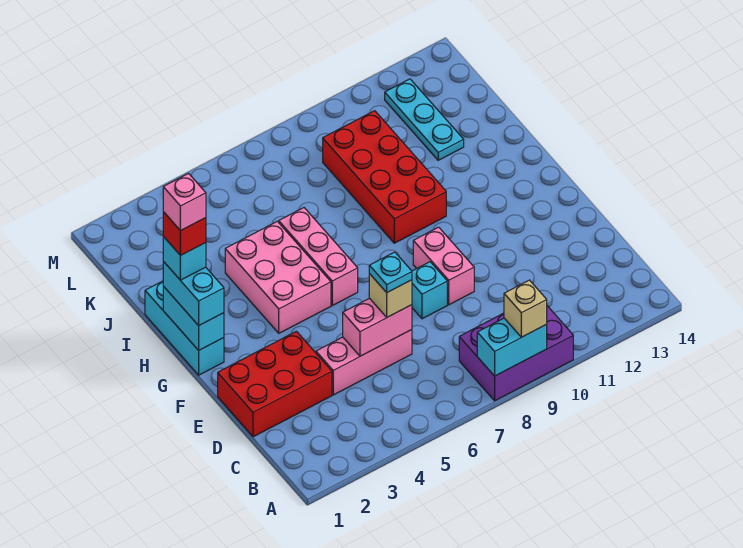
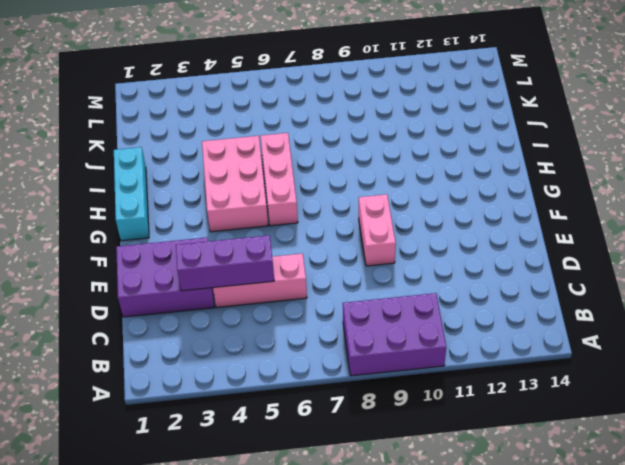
purple brick D1:E3 level 1 -> red brick D1:E3 level 1
purple brick D3:D5 level 2 -> pink brick D5:D6 level 2
none -> cyan brick E8 level 1
none -> red brick H9:K10 level 1
none -> cyan plate J12:L12 level 1

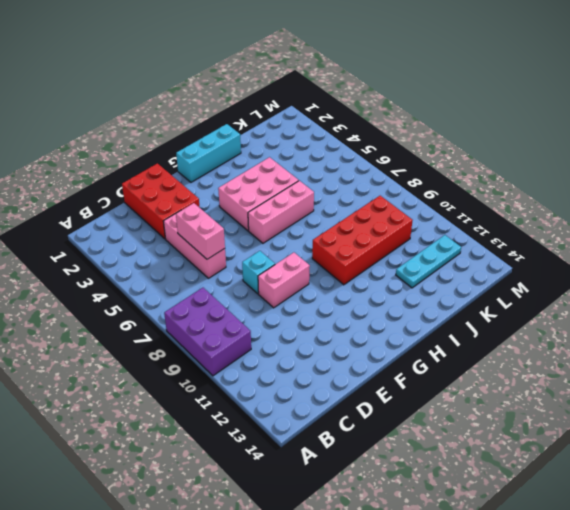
none -> cyan brick A8:A9 level 2
none -> cyan brick G1:H1 level 2
none -> tan brick A9 level 3

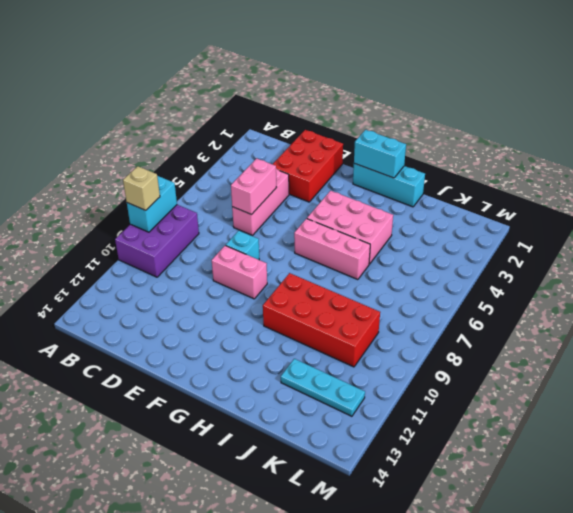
none -> tan brick D6 level 3
none -> cyan brick G1:H1 level 3
none -> cyan plate D6 level 4

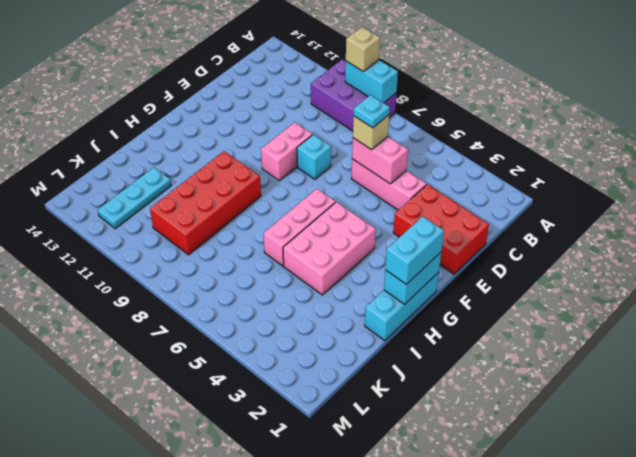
none -> cyan brick H1 level 4
none -> red brick H1 level 5
none -> pink brick H1 level 6

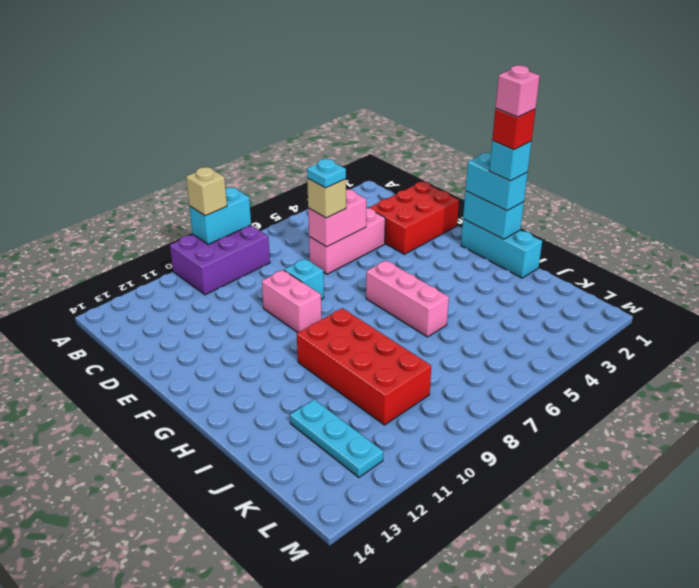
none -> pink brick G4:I5 level 1

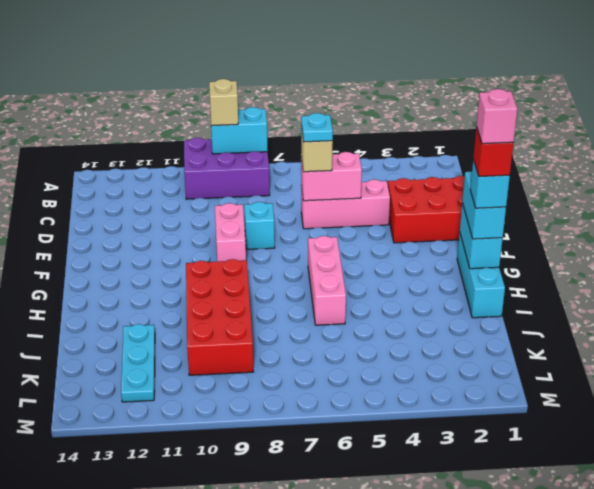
none -> pink brick G4:I5 level 1

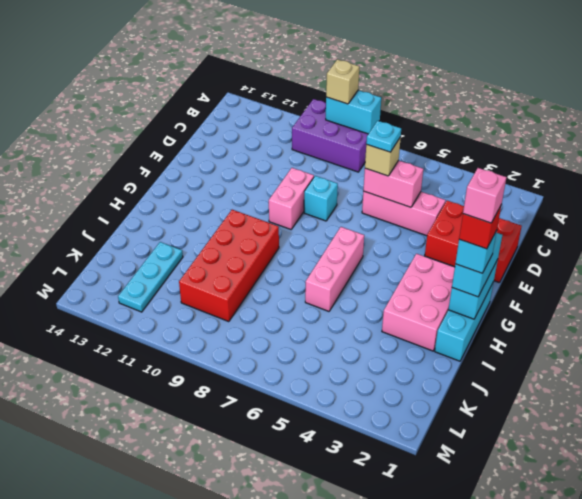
pink brick G2:I3 level 1 -> pink brick G4:I5 level 1

